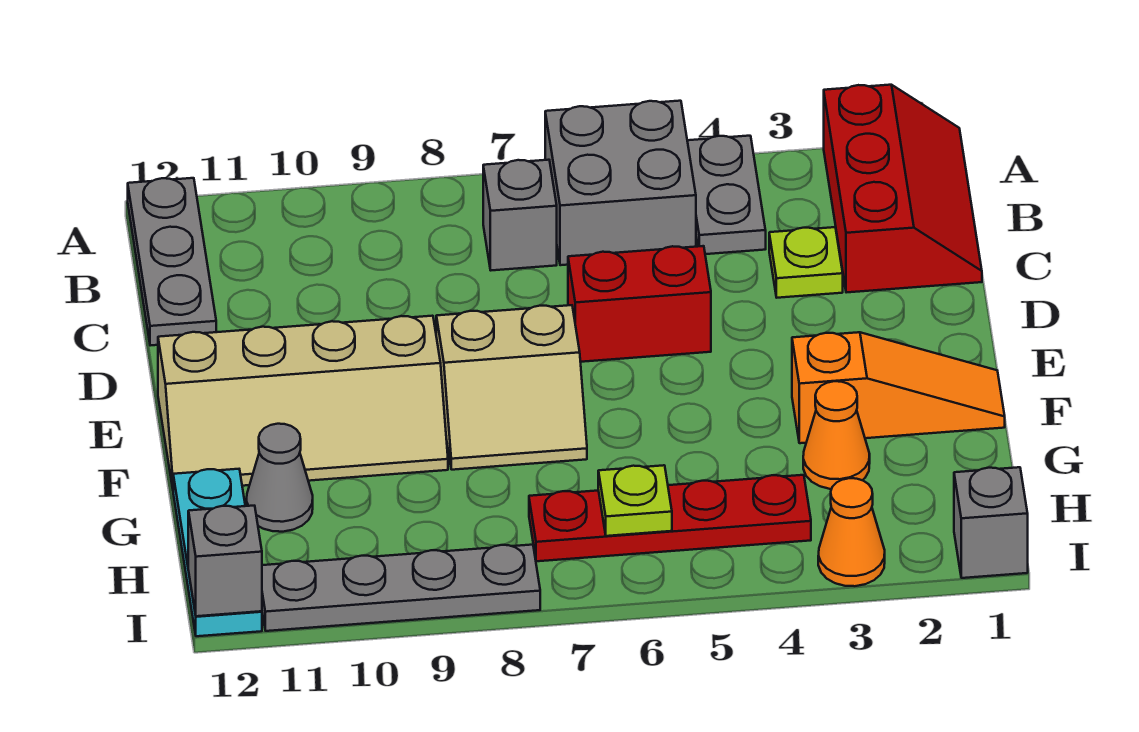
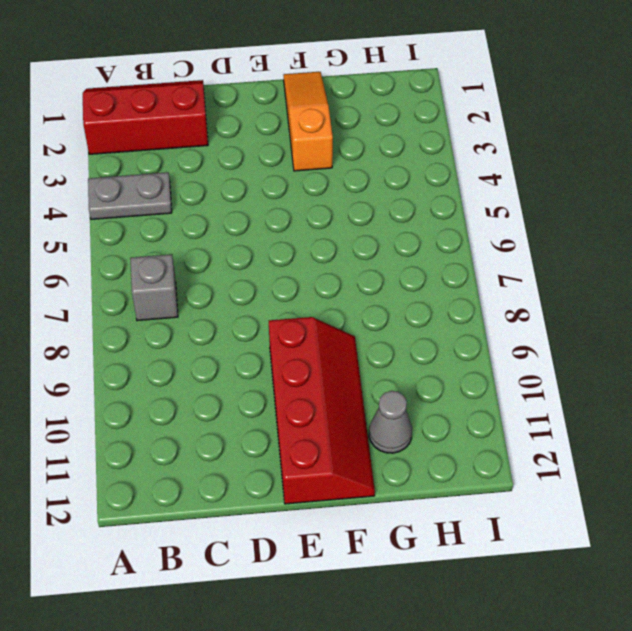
red slope E9:F12 level 1 top E -> tan slope E9:F12 level 1 top E
none -> grey brick A5:B6 level 1
none -> grey plate A12:C12 level 1
none -> lime plate C3 level 1

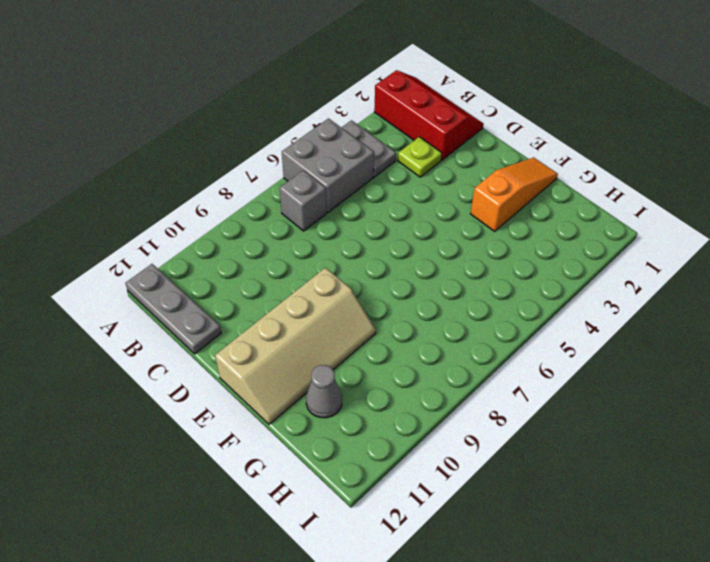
none -> red brick D5:D6 level 1
none -> tan slope E7:F8 level 1 top E
none -> orange cone G3 level 1

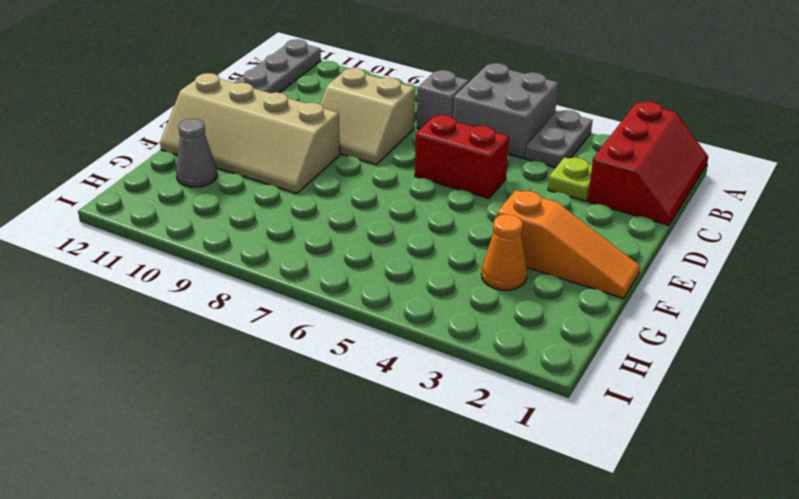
tan slope C8:D9 level 1 top C -> tan slope E7:F8 level 1 top E
none -> cyan plate G12:I12 level 1
none -> red plate H4:H7 level 1
none -> grey brick I1 level 1

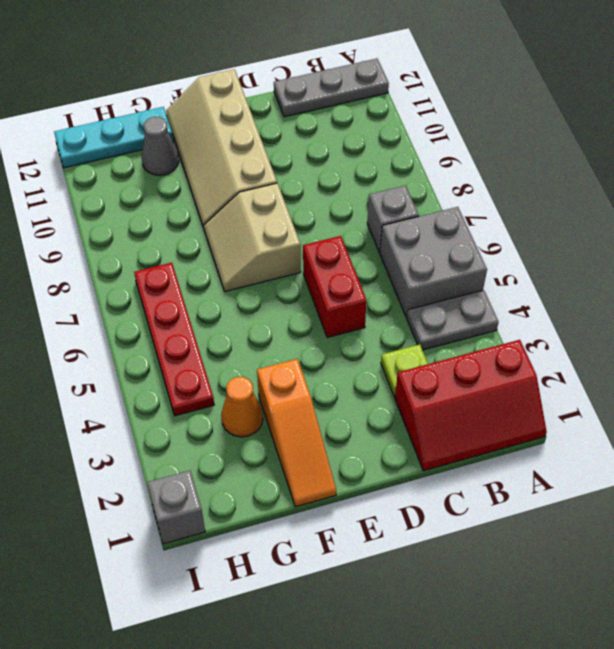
none -> orange cone I3 level 1
none -> grey plate I8:I11 level 1
none -> lime plate H6 level 2

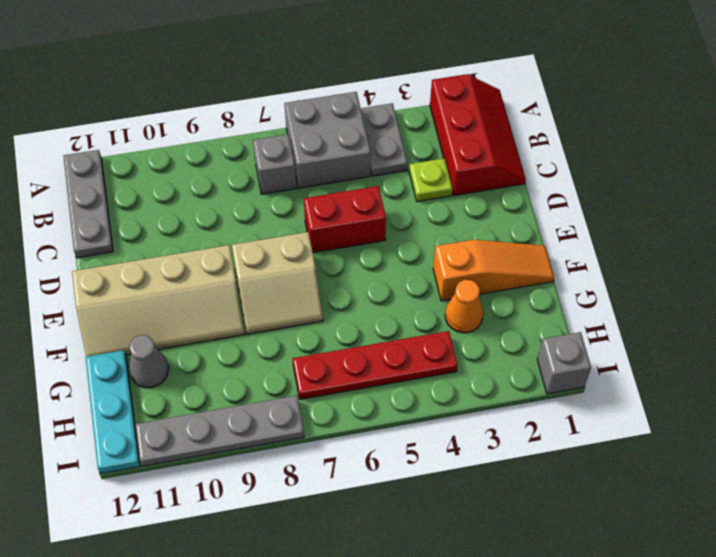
none -> orange cone I3 level 1
none -> lime plate H6 level 2
none -> grey brick I12 level 2

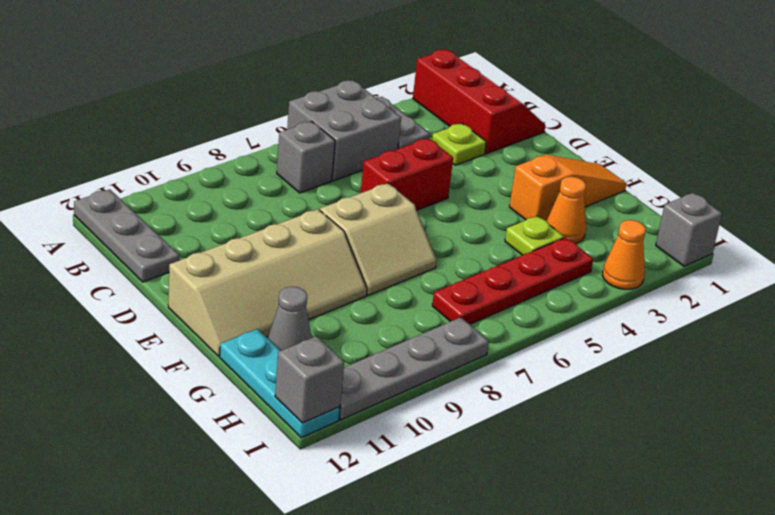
lime plate G4 level 1 -> lime plate H6 level 2

